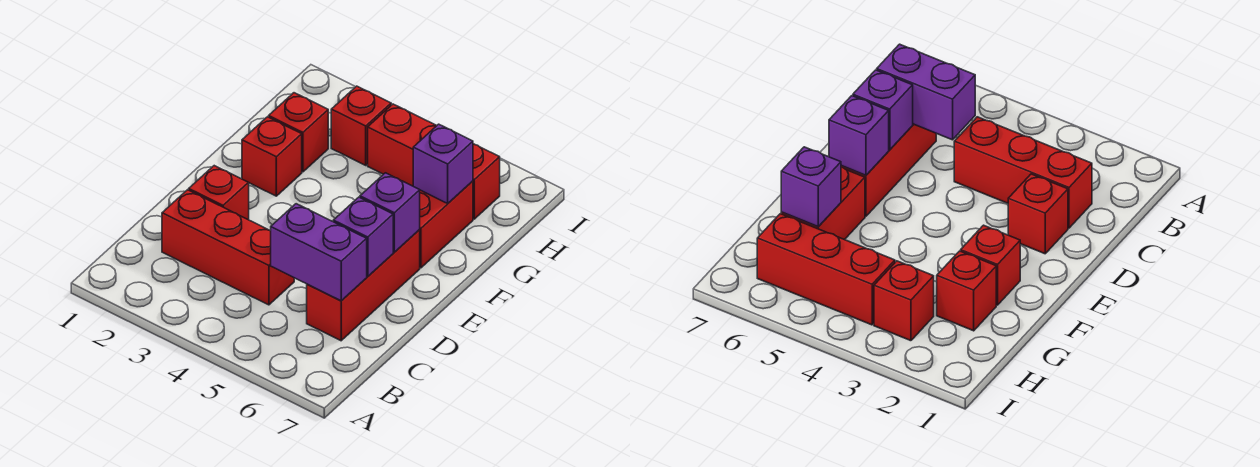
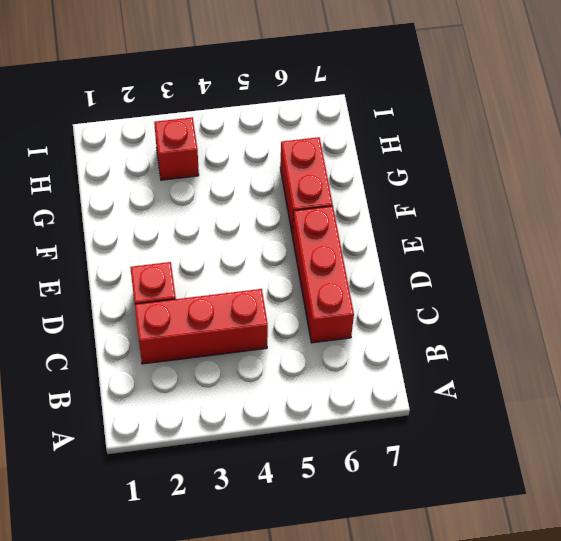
none -> red brick F2 level 1
none -> red brick G2 level 1
none -> red brick H4:H6 level 1

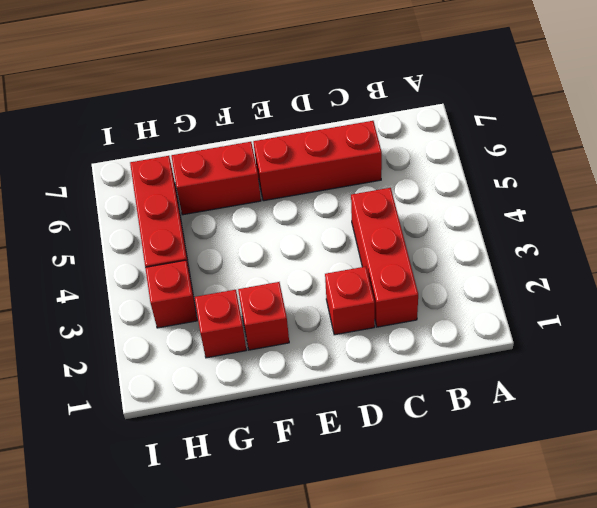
none -> purple brick C5:C6 level 2
none -> purple brick D6 level 2
none -> purple brick E6 level 2

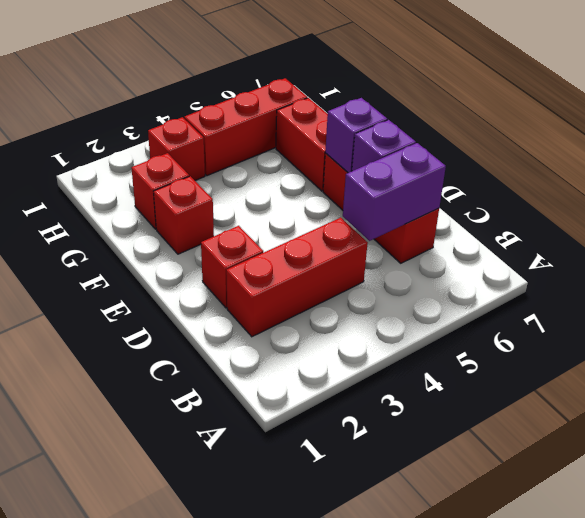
none -> purple brick G6 level 2

